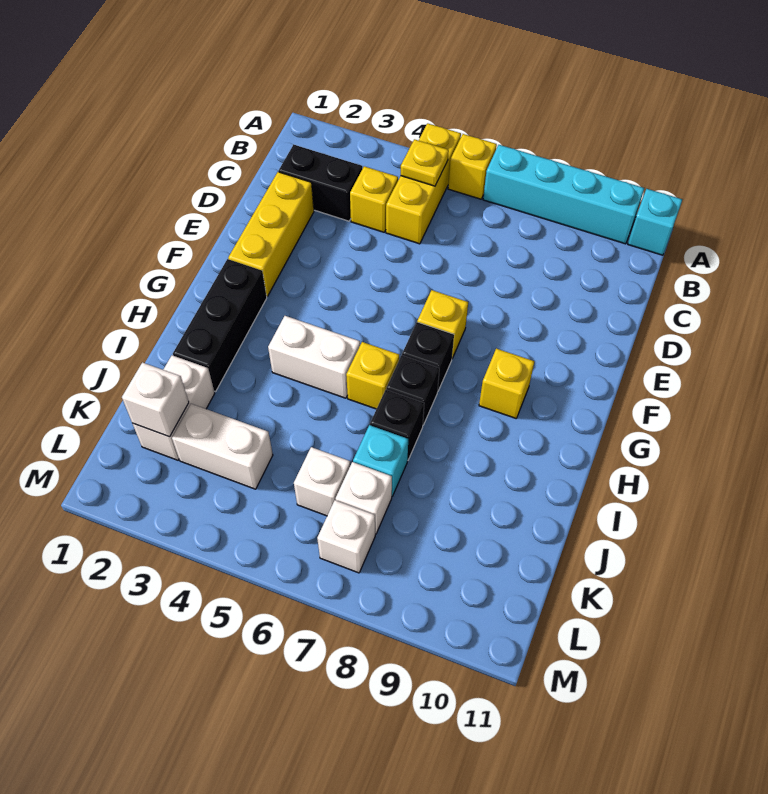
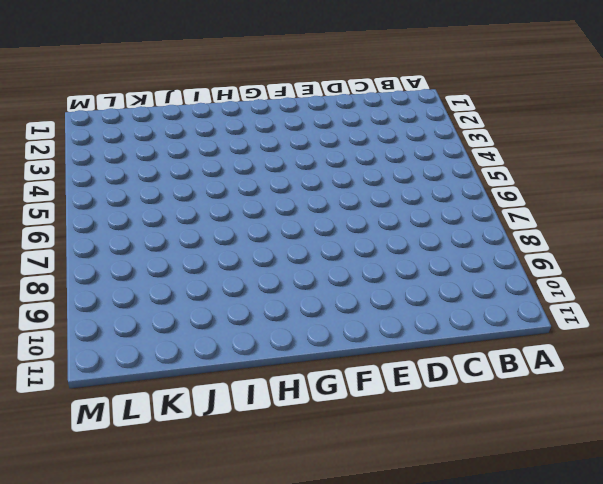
none -> yellow brick A5:C5 level 1
none -> yellow brick A6 level 1
none -> cyan brick A7:A10 level 1

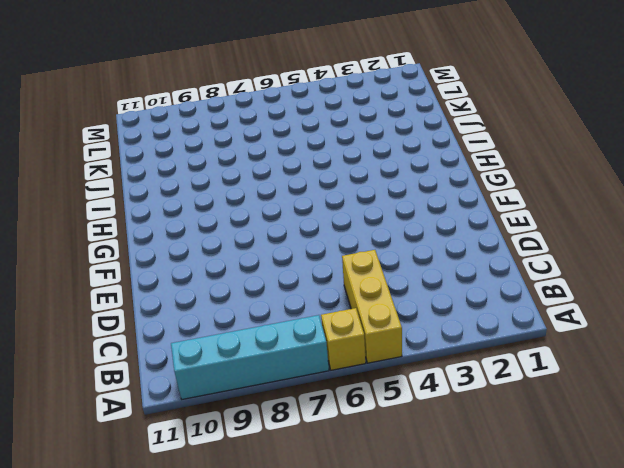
none -> cyan brick A11 level 1
none -> black brick C2:C3 level 1
none -> yellow brick C4 level 1

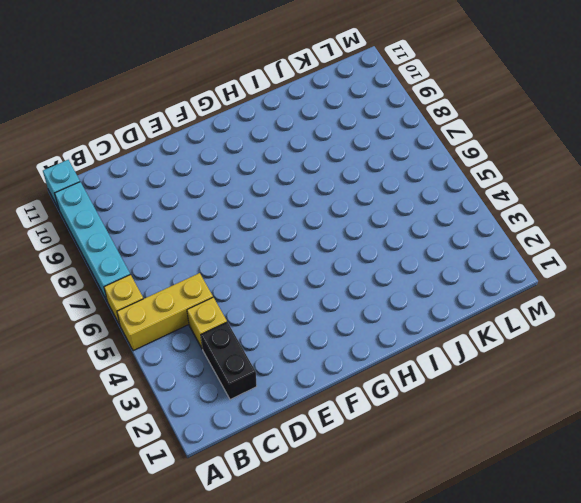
none -> yellow brick D2:F2 level 1
none -> yellow brick F7 level 1
none -> black brick G2:I2 level 1

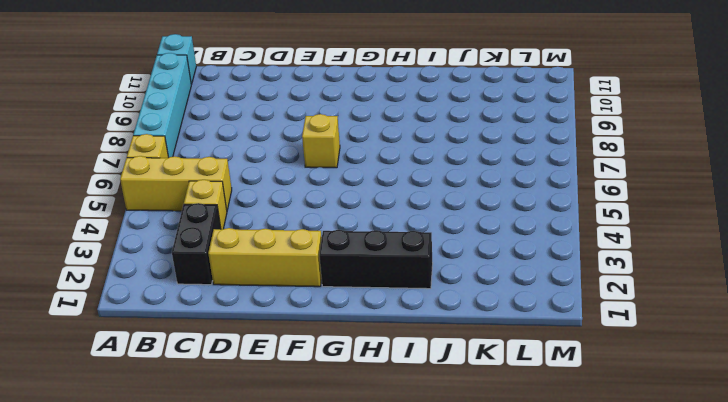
none -> black brick G7 level 1
none -> yellow brick G9 level 1
none -> white brick H4:H5 level 1

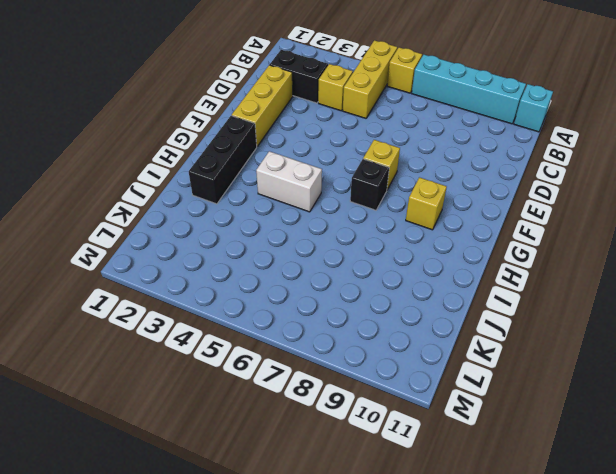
none -> yellow brick H6 level 1
none -> black brick H7 level 1
none -> black brick I7 level 1

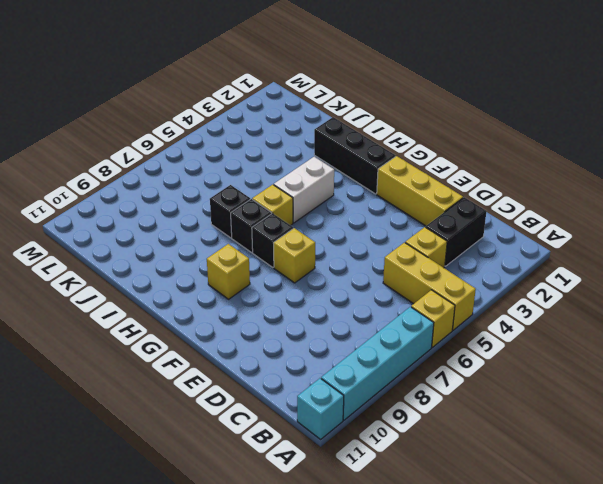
none -> white brick J2:K2 level 1
none -> cyan brick J7 level 1
none -> white brick K3:K4 level 1

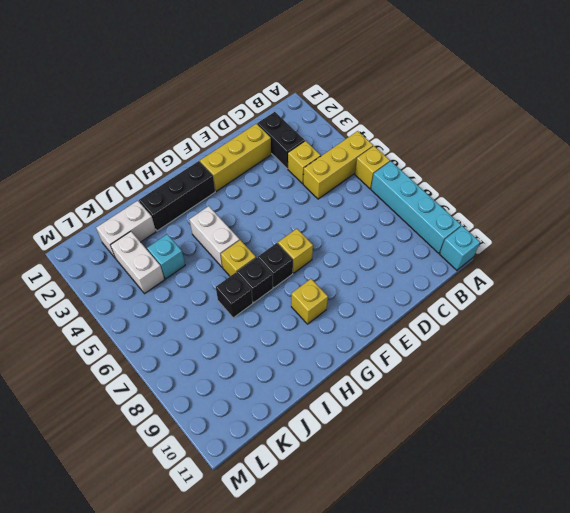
cyan brick J4 level 1 -> cyan brick J7 level 1
none -> white brick K6 level 1
none -> white brick K7 level 1
none -> white brick L7 level 1

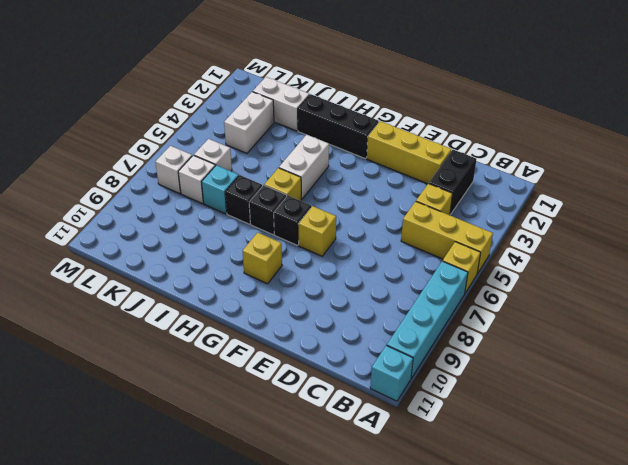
none -> yellow plate B5 level 2
none -> white brick K2 level 2

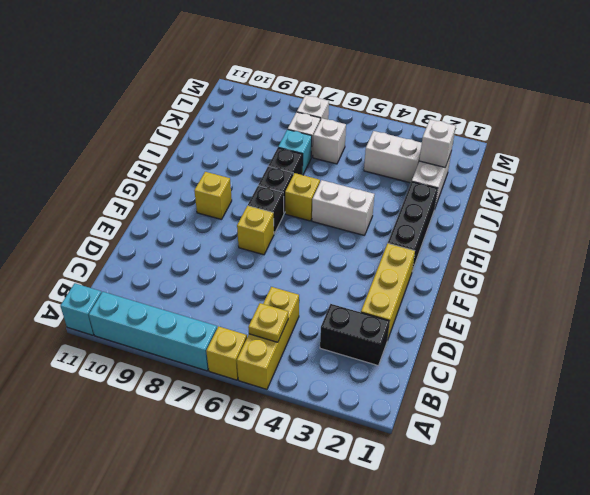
none -> yellow brick C4 level 1

